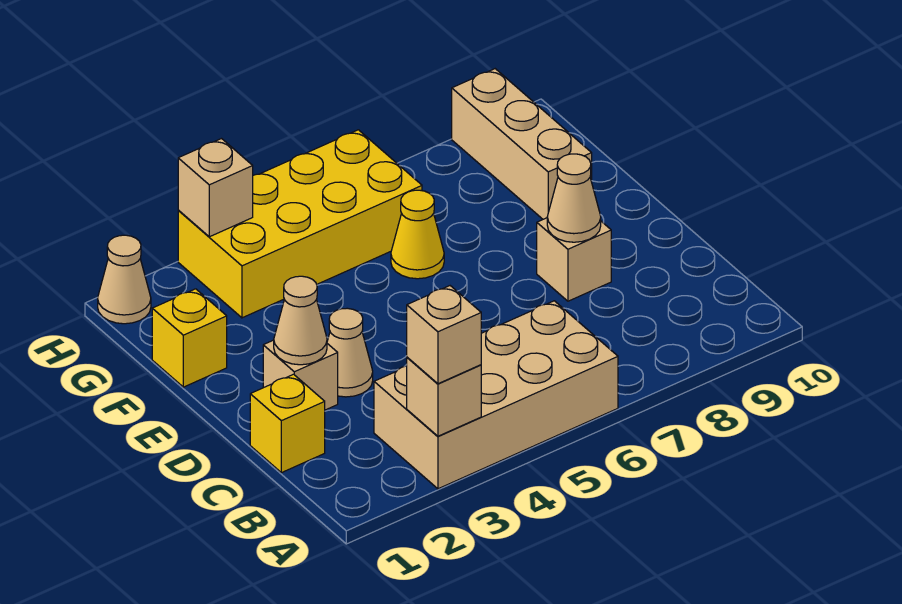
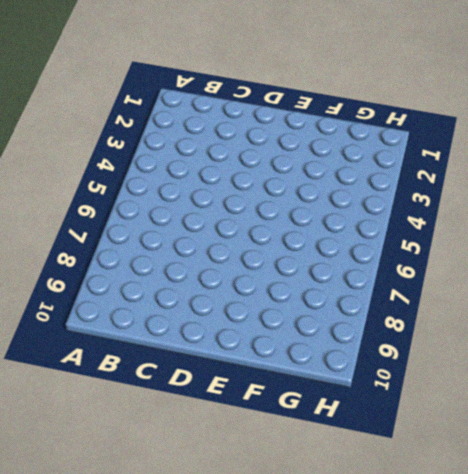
none -> tan brick A3:B6 level 1
none -> yellow brick C1 level 1
none -> tan brick D2 level 1

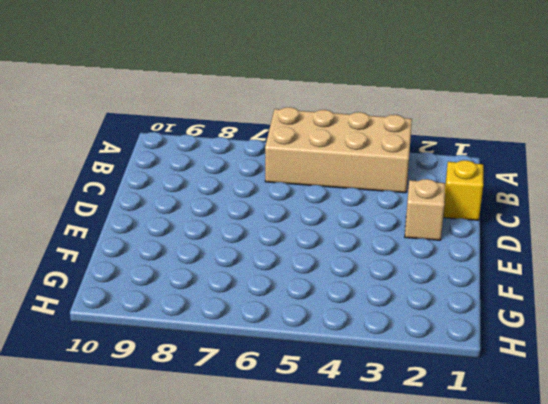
none -> tan cone D3 level 1
none -> tan brick D8 level 1
none -> yellow brick F1 level 1

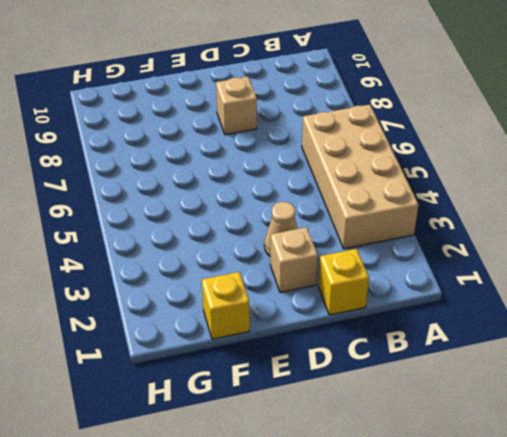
none -> yellow cone F6 level 1
none -> tan brick F9:H9 level 1
none -> yellow brick G3:H6 level 1

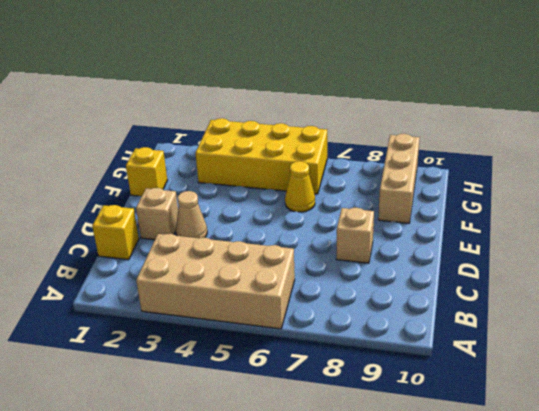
none -> tan cone H1 level 1
none -> tan brick A3 level 2
none -> tan cone D2 level 2

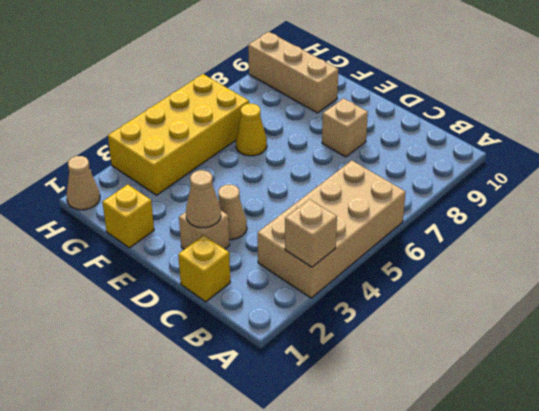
none -> tan cone D8 level 2
none -> tan brick H3 level 2
none -> tan brick A3 level 3

